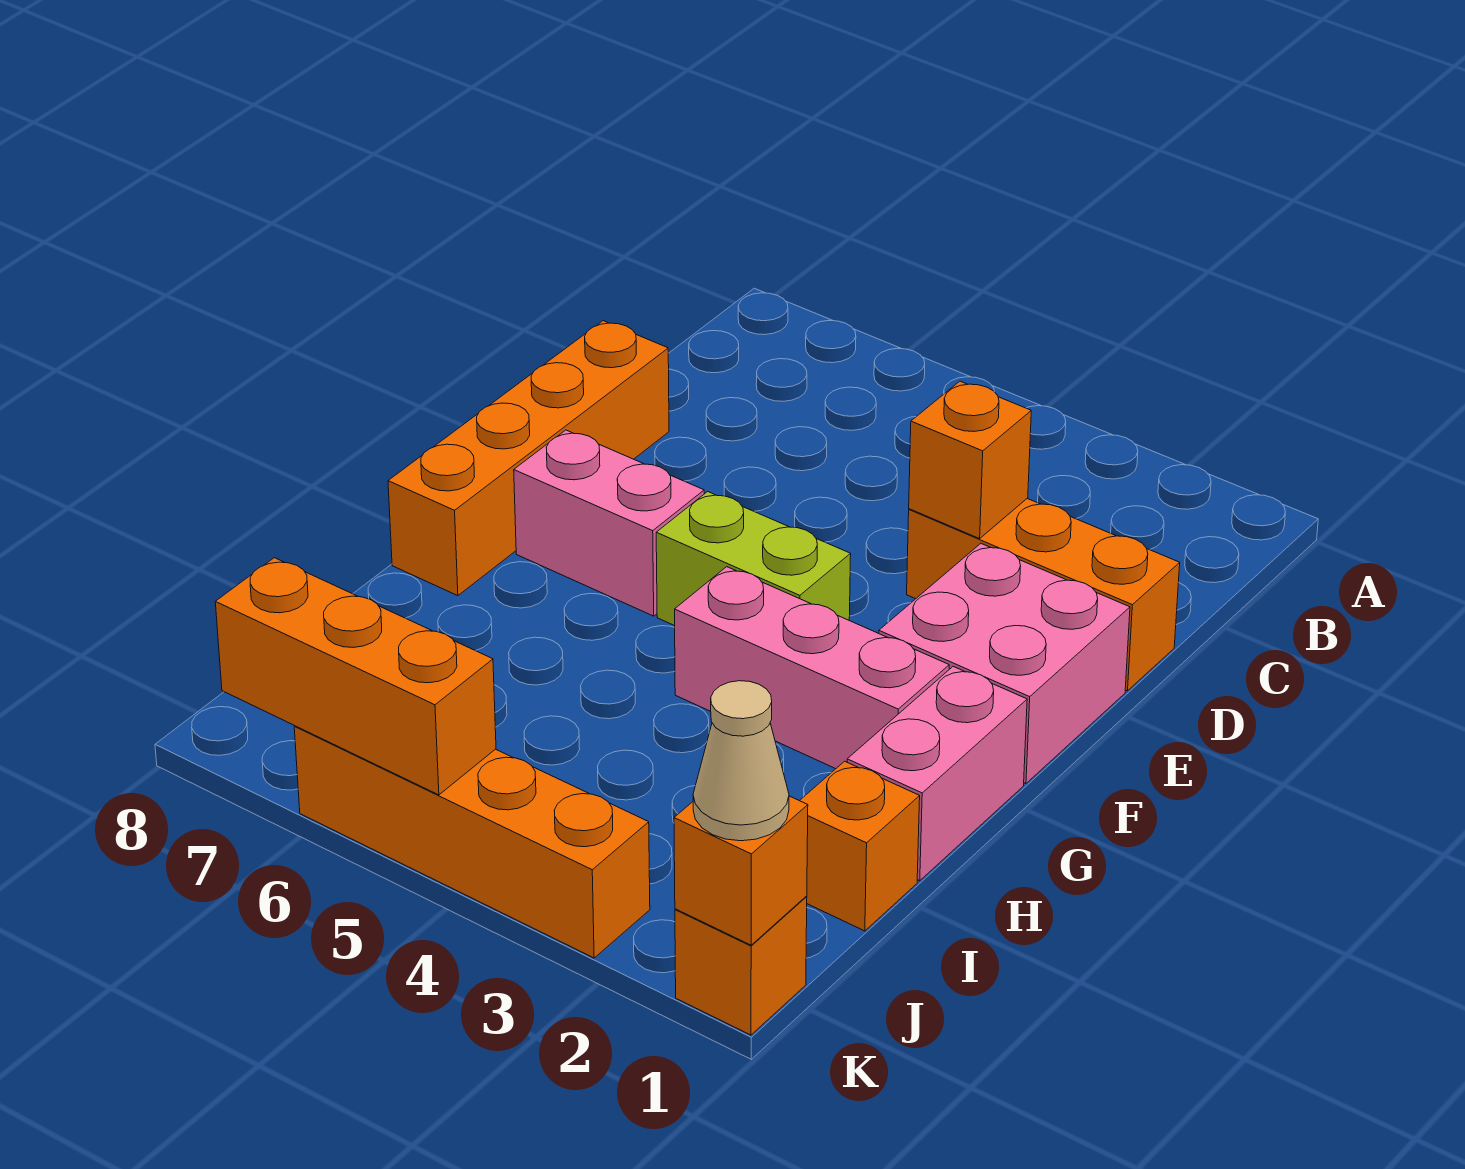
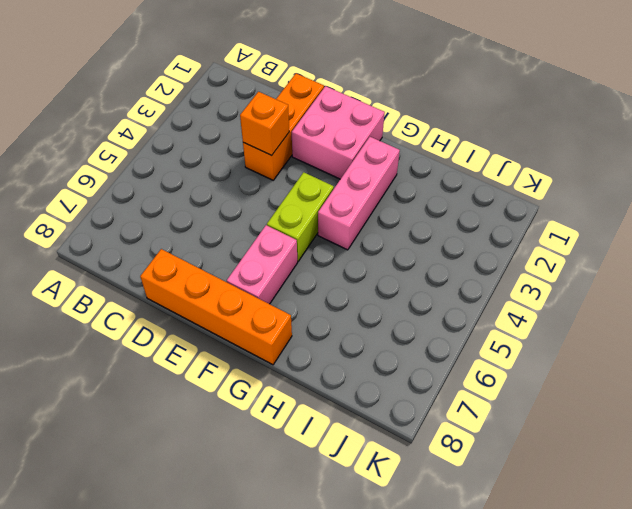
none -> pink brick G1:H1 level 1
none -> orange brick I1 level 1
none -> orange brick K1 level 1

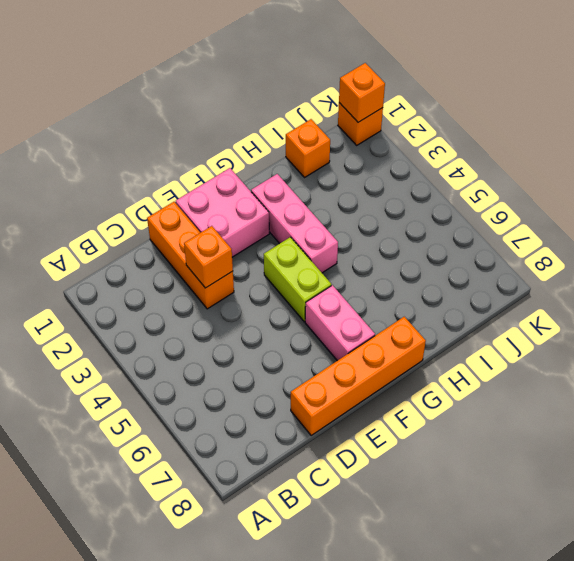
none -> pink brick G1:H1 level 1
none -> orange brick K3:K6 level 1
none -> orange brick K5:K7 level 2

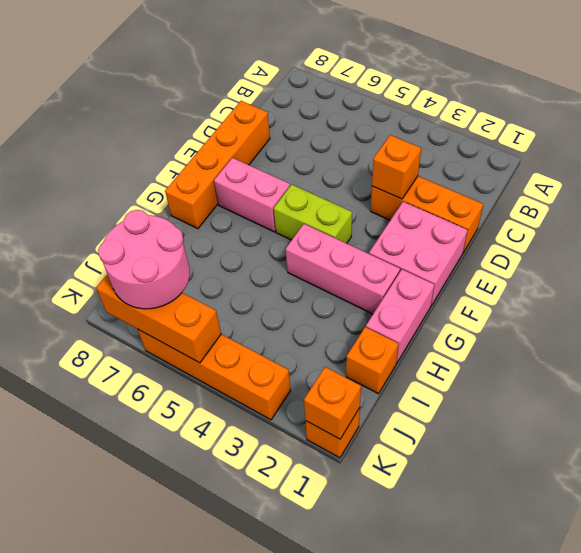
pink round brick J6:K7 level 3 -> none
none -> tan cone K1 level 3

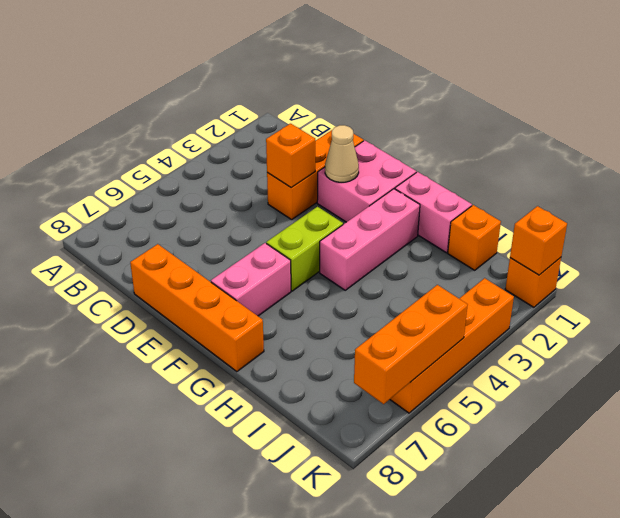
tan cone E2 level 2 -> tan cone K1 level 3

